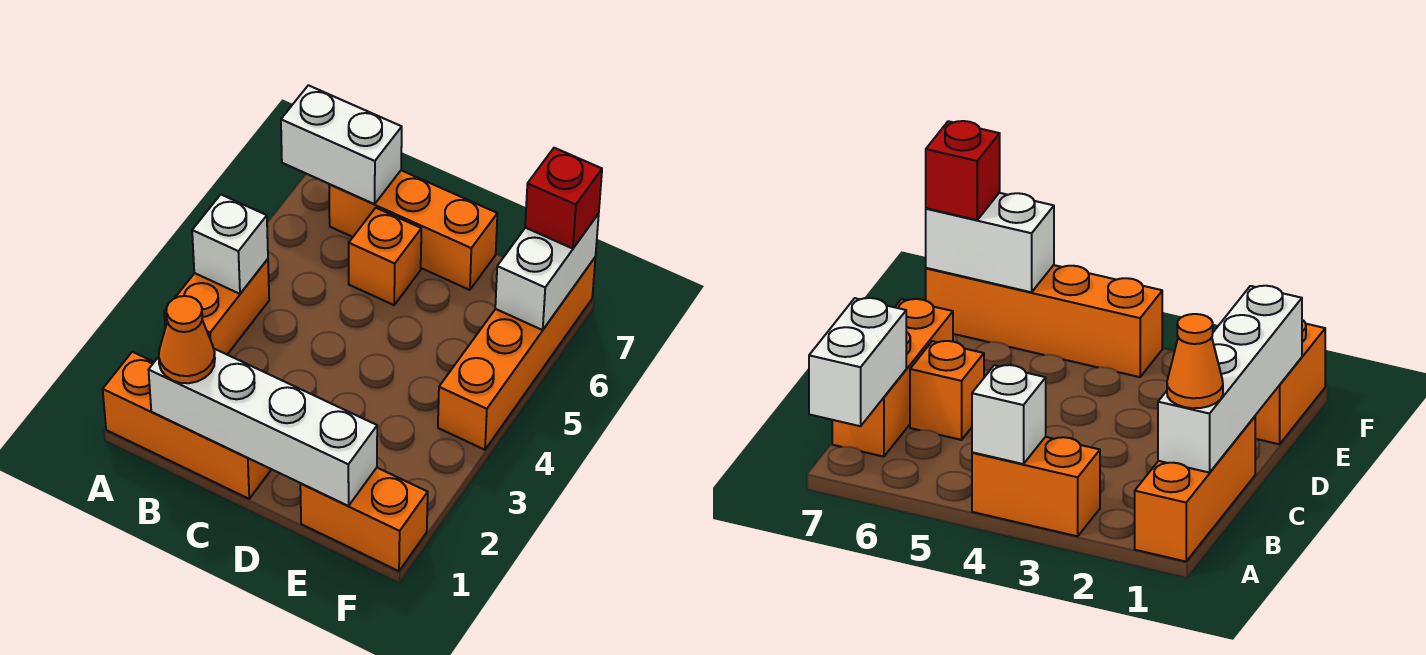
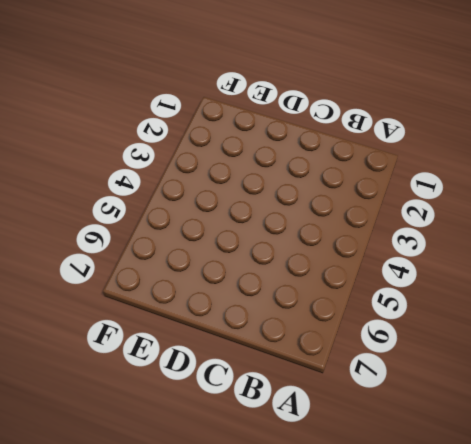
none -> orange brick A1:C1 level 1
none -> orange brick A3:A4 level 1
none -> orange brick B7:D7 level 1

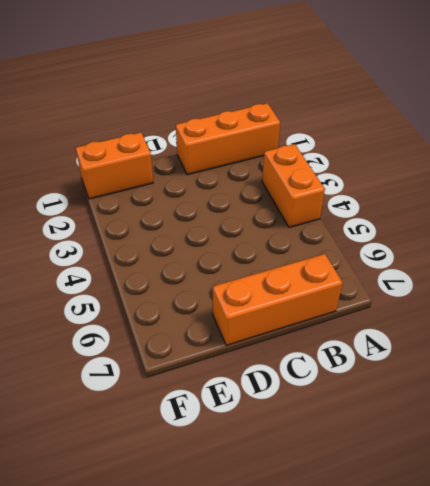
none -> orange brick C6 level 1
none -> orange brick F4:F7 level 1
none -> white brick A4 level 2

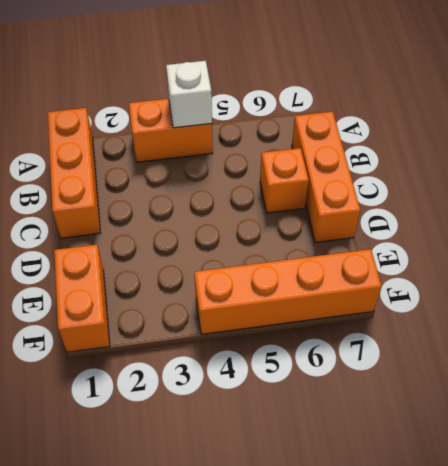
none -> white brick A7:B7 level 2
none -> white brick B1:E1 level 2
none -> white brick F6:F7 level 2

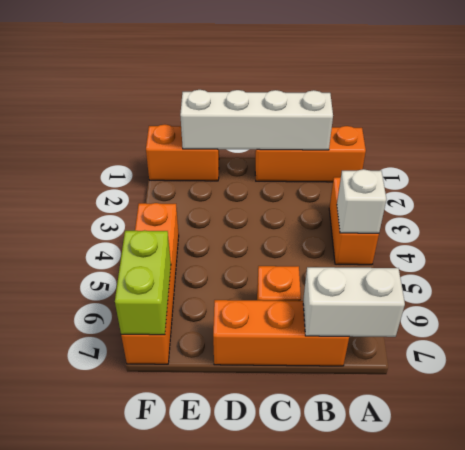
lime brick F6:F7 level 2 -> white brick F6:F7 level 2
none -> orange cone B1 level 3
none -> red brick F7 level 3

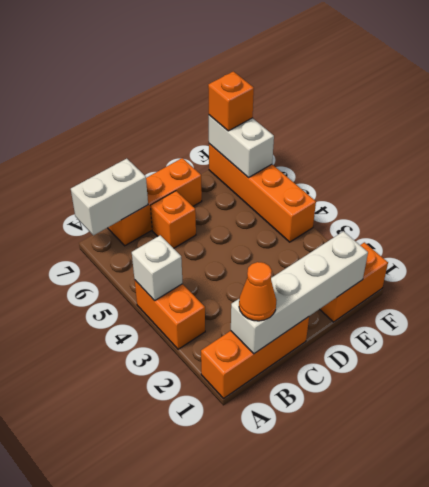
orange brick F7 level 3 -> red brick F7 level 3

